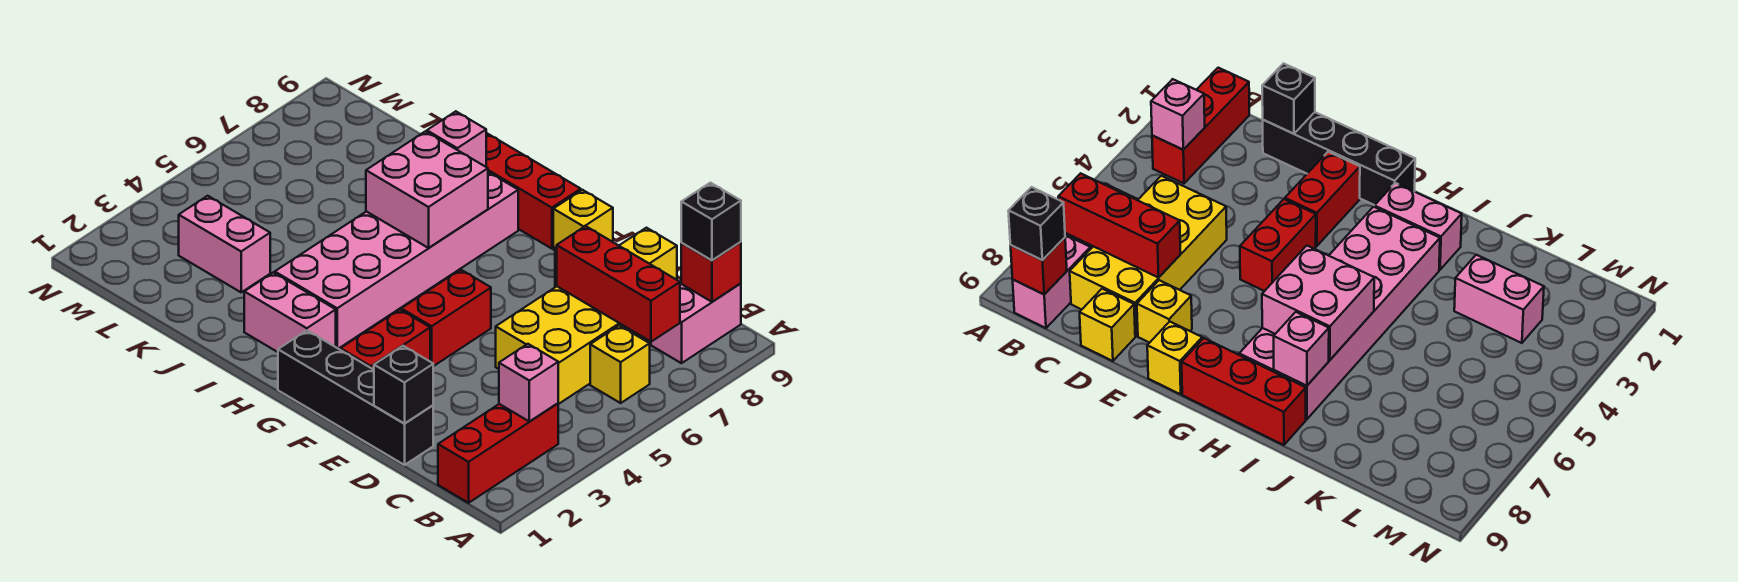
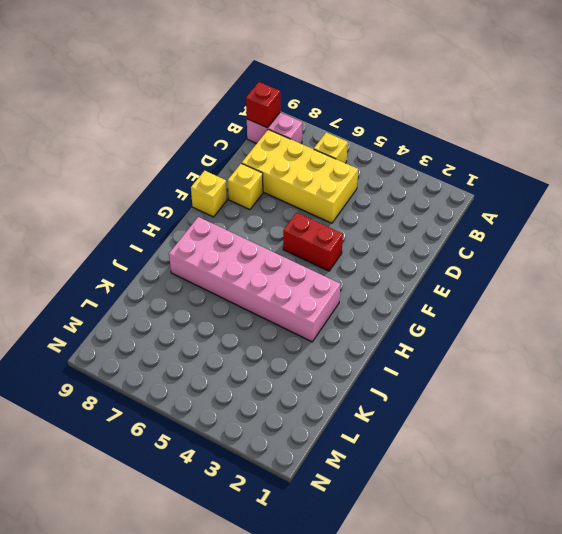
none -> red brick B1:B3 level 1
none -> black brick D1:G1 level 1
none -> yellow brick D9 level 1

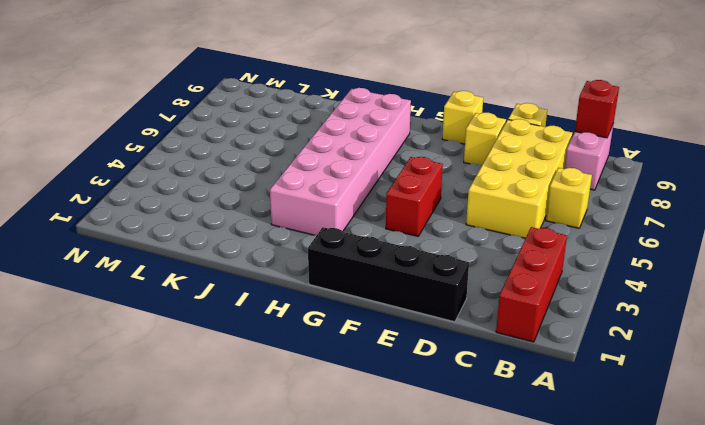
none -> red brick F2:F3 level 1
none -> red brick G9:I9 level 1
none -> pink brick H2:I2 level 1

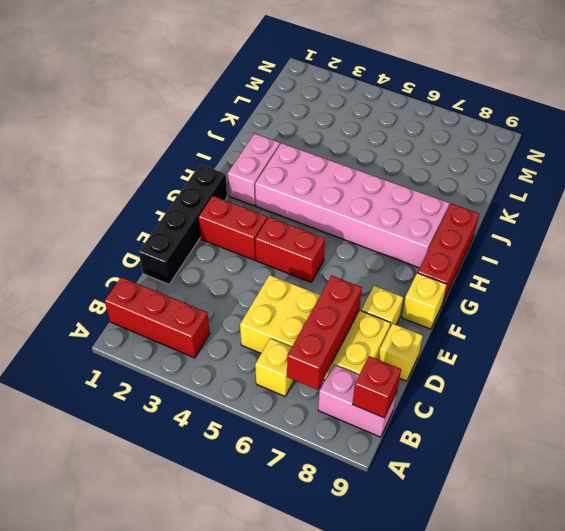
none -> pink brick K3:L3 level 1
none -> pink brick B3 level 2
none -> black brick D1 level 2

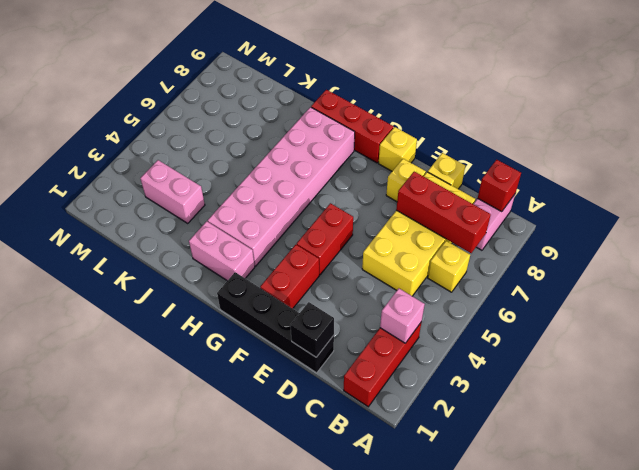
none -> pink brick H6:I7 level 2
none -> pink brick I8 level 2
none -> black brick B9 level 3

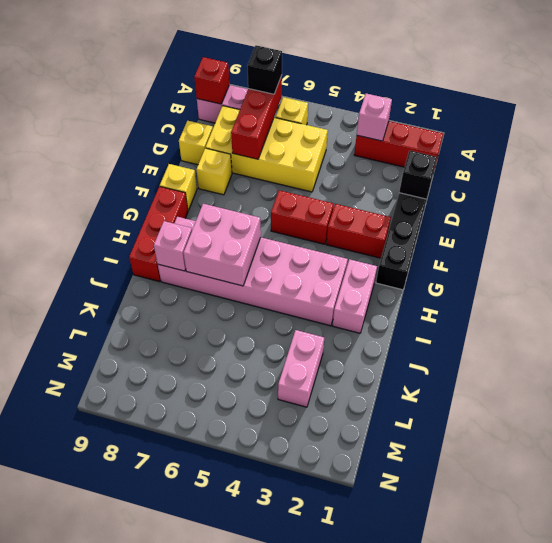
black brick B7 level 3 -> black brick B9 level 3

